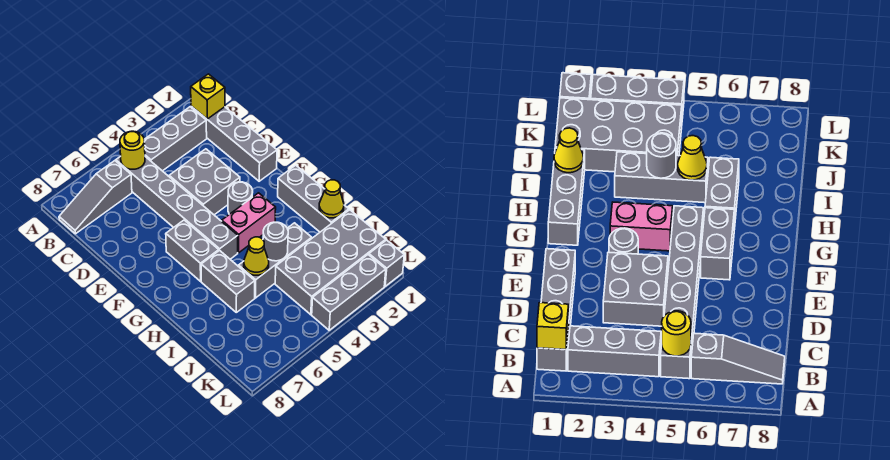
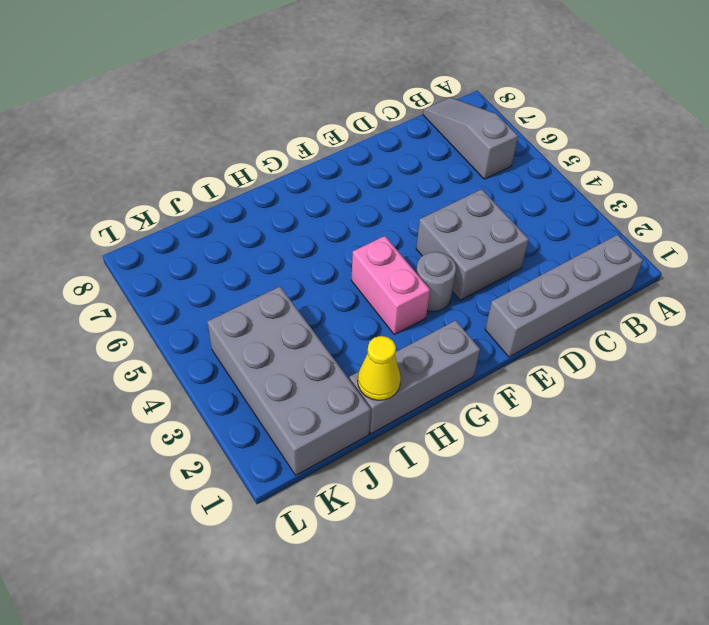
none -> grey brick B2:B4 level 1
none -> grey brick B5:G5 level 1
none -> grey brick F6:G6 level 1

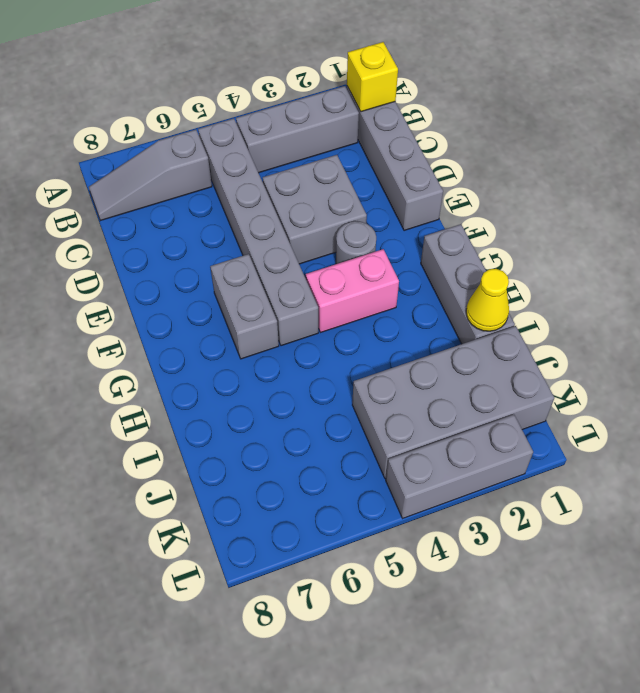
none -> grey brick H6:I6 level 1
none -> grey brick I3:I5 level 1
none -> grey brick L1 level 1

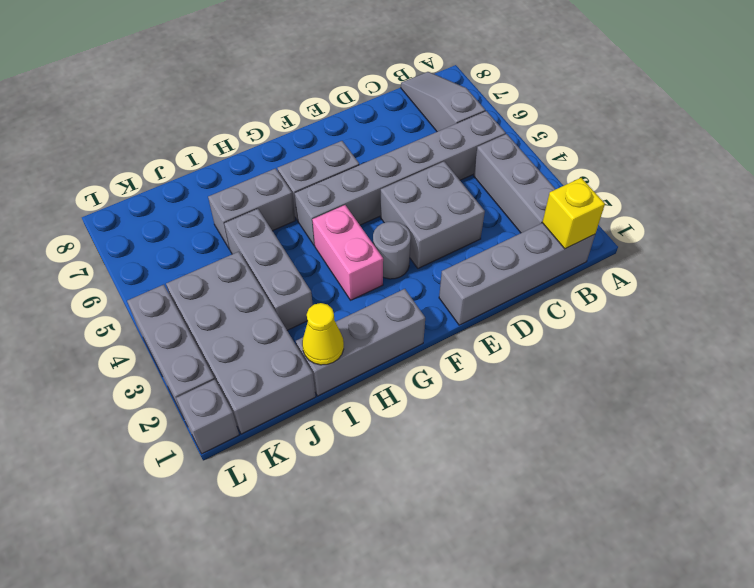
none -> yellow round brick B5 level 2
none -> grey round brick I4 level 2
none -> yellow cone I5 level 2

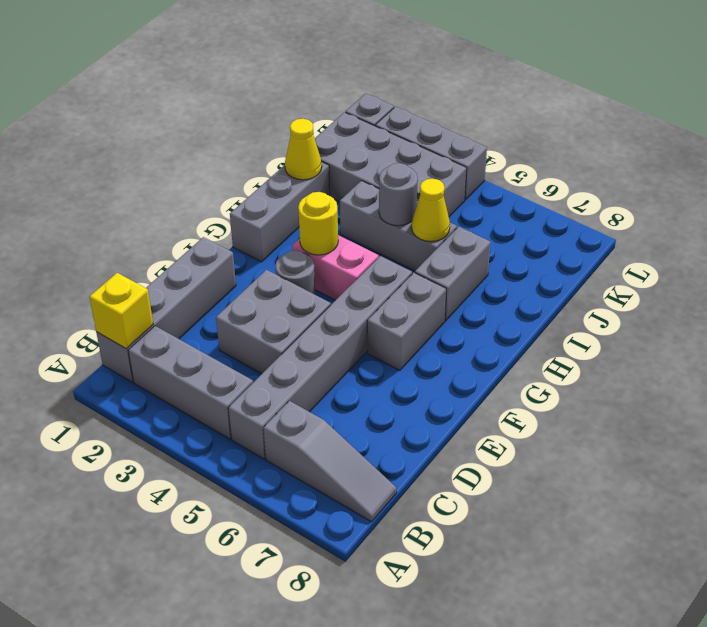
yellow round brick G3 level 2 -> yellow round brick B5 level 2

